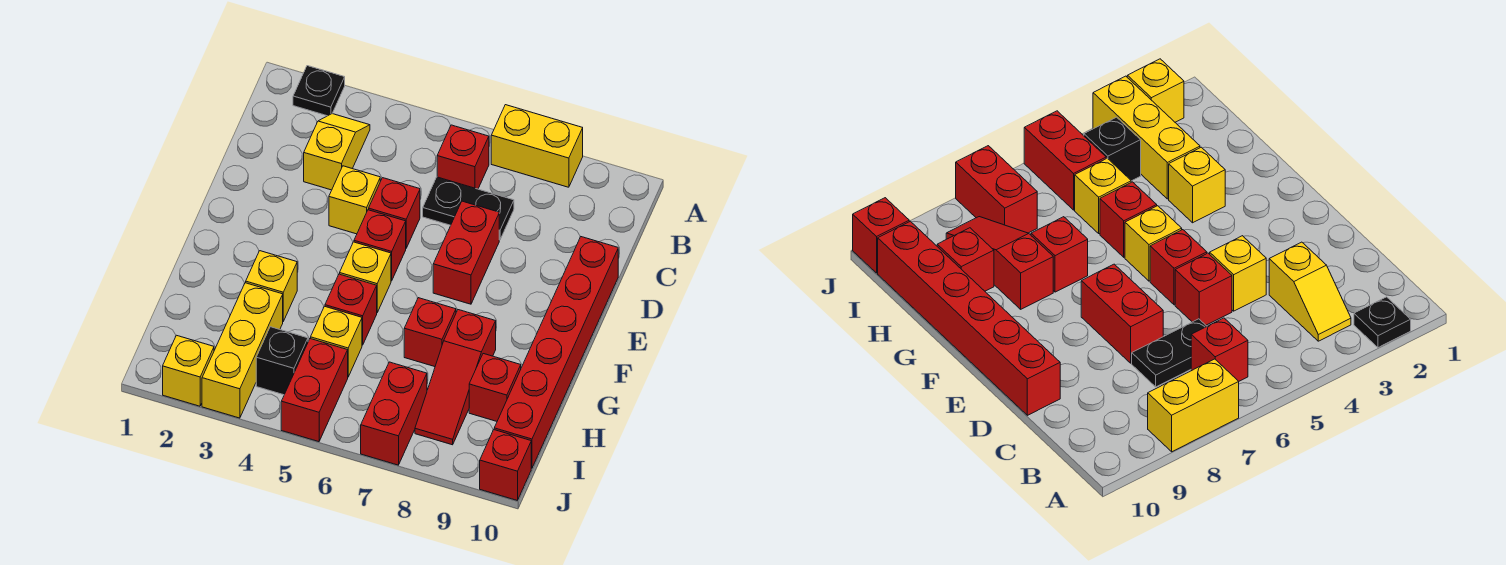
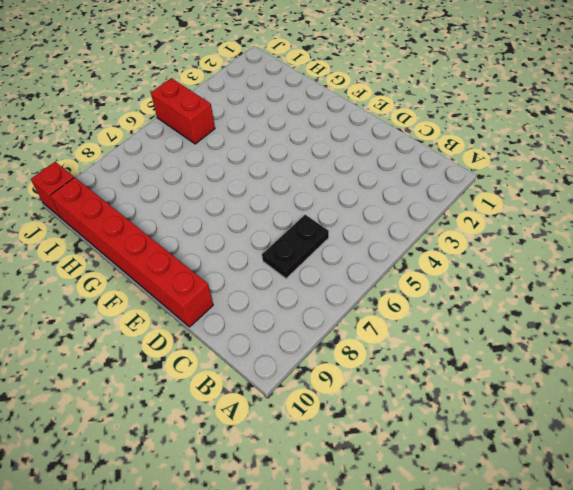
none -> black plate A2 level 1
none -> yellow brick A7:A8 level 1
none -> yellow slope B3:C3 level 1 top C

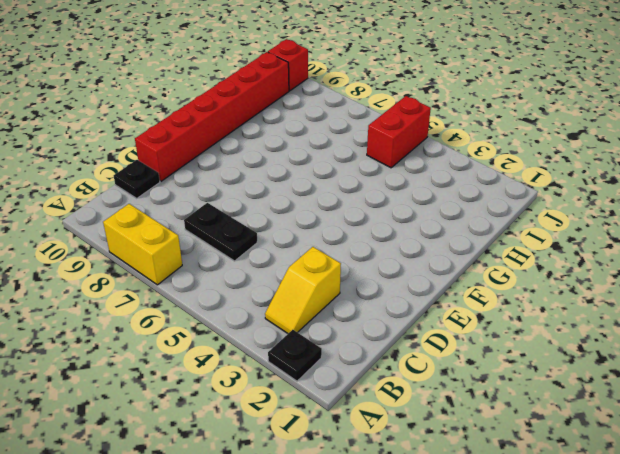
black plate C10 level 1 -> none
none -> red brick B6 level 1
none -> yellow brick D4 level 1
none -> red brick D5 level 1

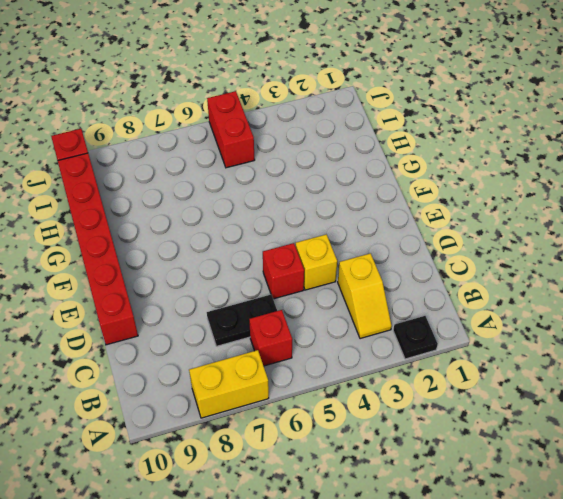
none -> red brick D7:E7 level 1
none -> red brick E5 level 1
none -> yellow brick F5 level 1

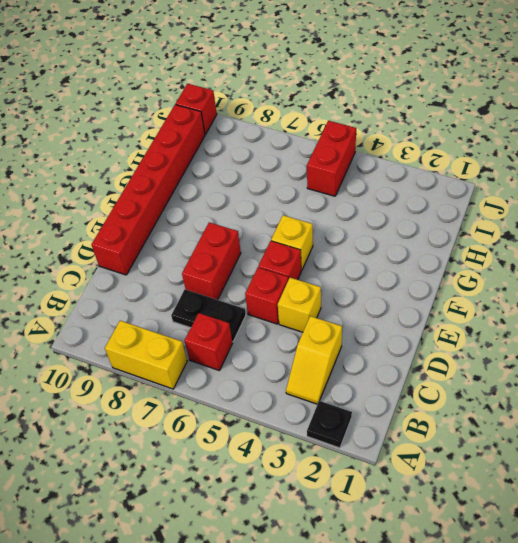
none -> yellow brick G3 level 1
none -> red brick G5 level 1
none -> red brick G7 level 1

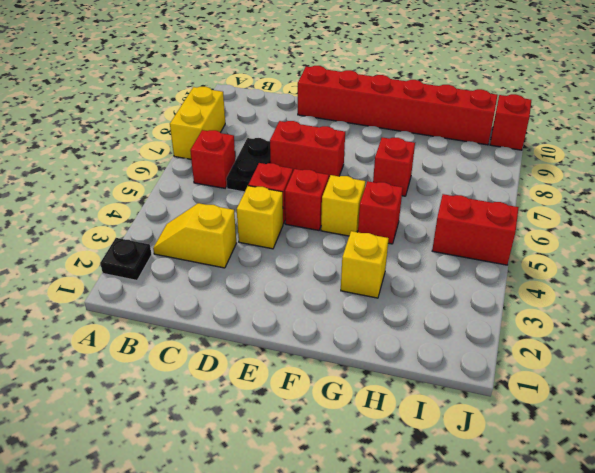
none -> red slope G8:I8 level 1 top G
none -> yellow brick H3:J3 level 1
none -> yellow brick H5 level 1

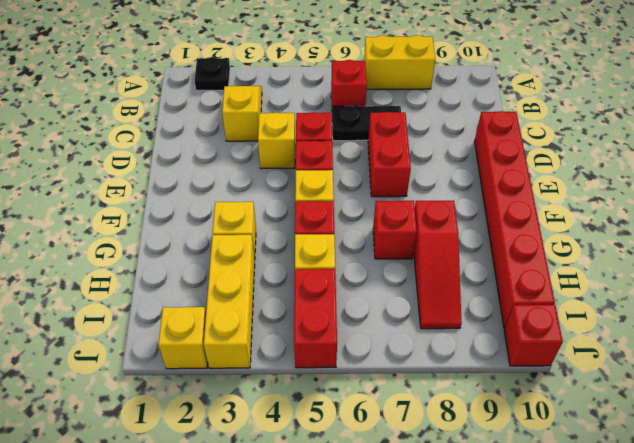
none -> red brick H9 level 1
none -> black brick I4 level 1
none -> red brick I7:J7 level 1

